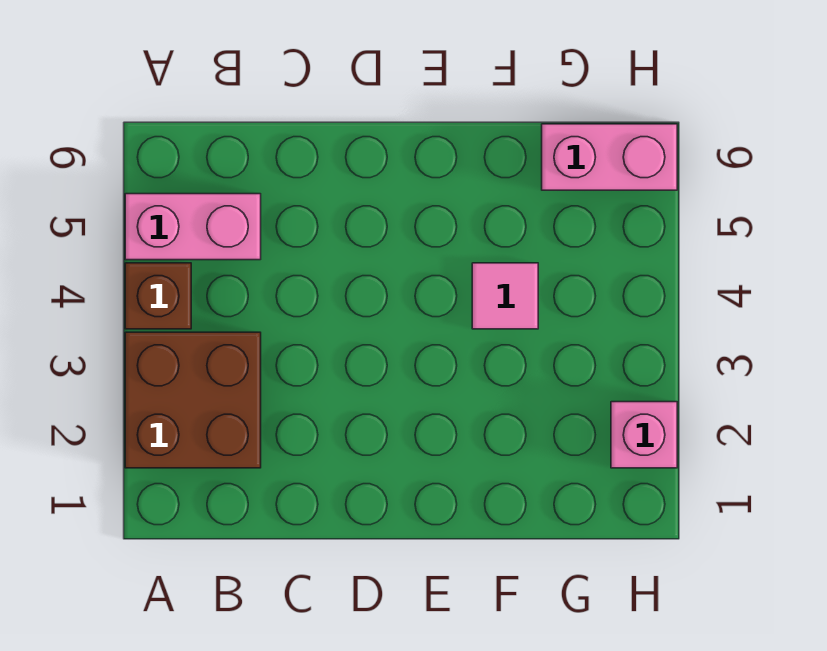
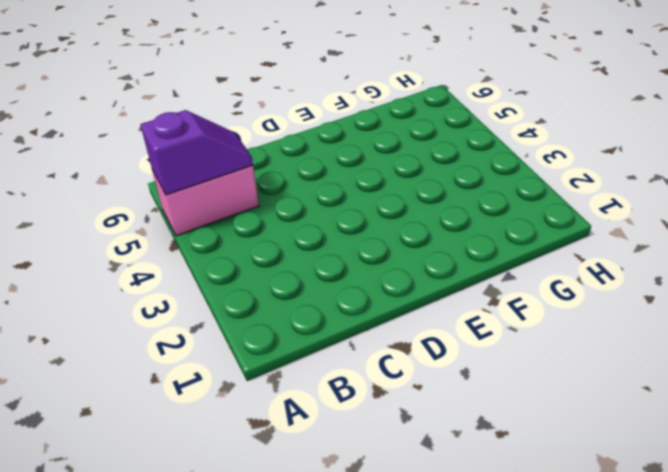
purple slope A5:B5 level 2 top A -> none
none -> brown brick A2:B3 level 1
none -> brown brick A4 level 1

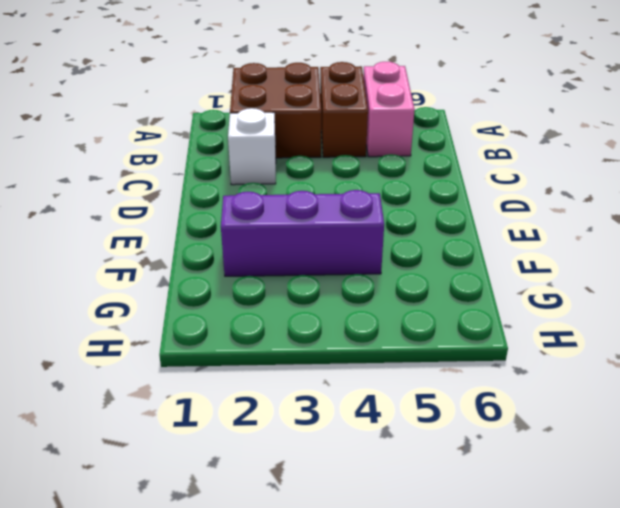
brown brick A4:B4 level 1 -> brown brick A4 level 1
white brick C2 level 1 -> none
purple brick F2:F4 level 1 -> pink tile F4 level 1
none -> pink brick G6:H6 level 1
none -> pink brick H2 level 1

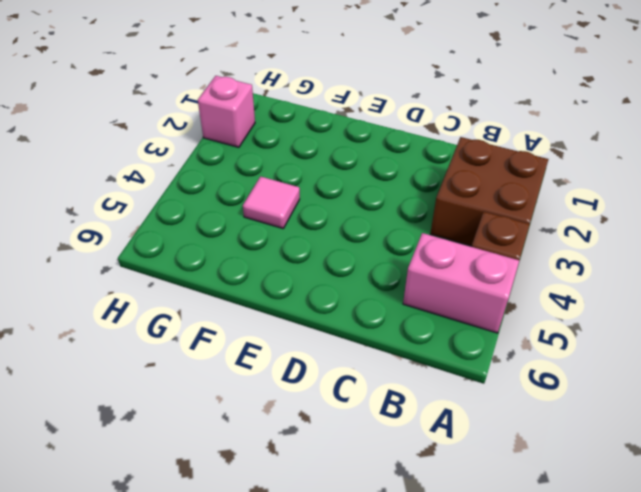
none -> pink brick G6:H6 level 1

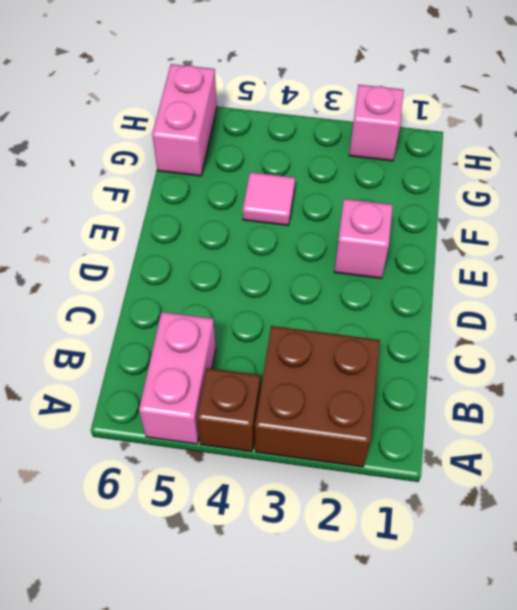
pink brick E2 level 1 -> none

